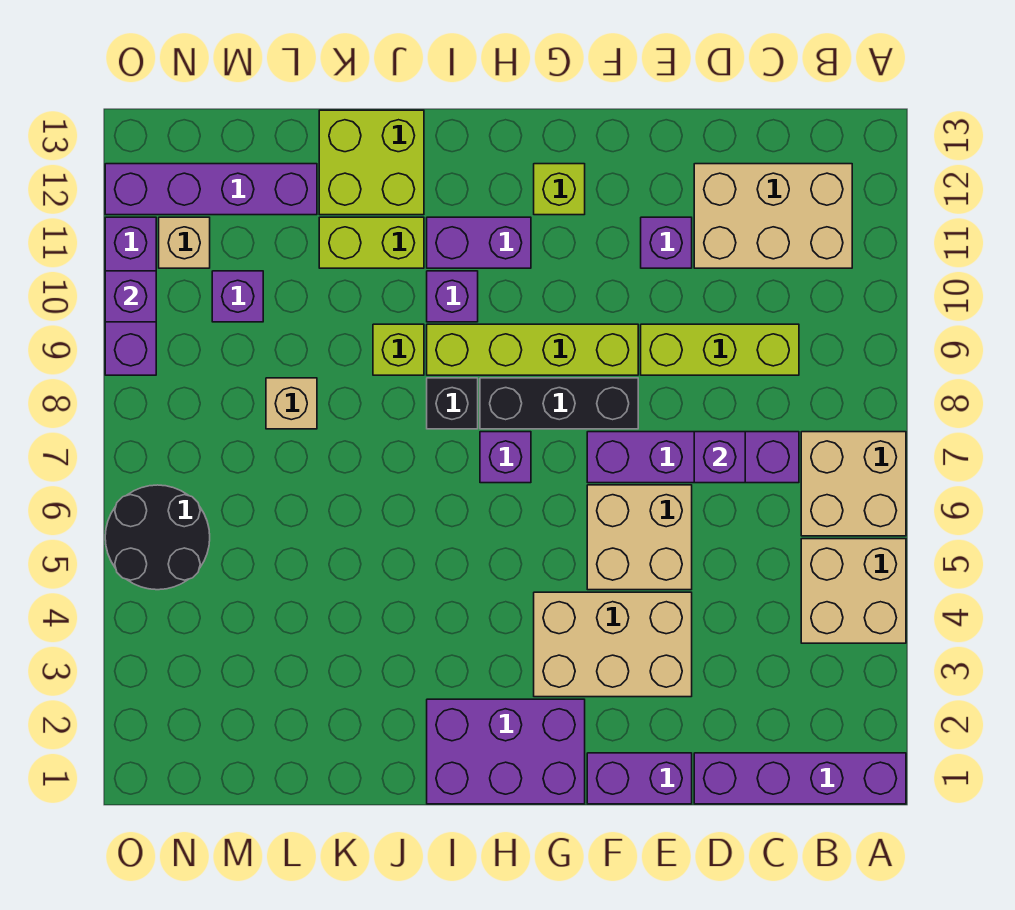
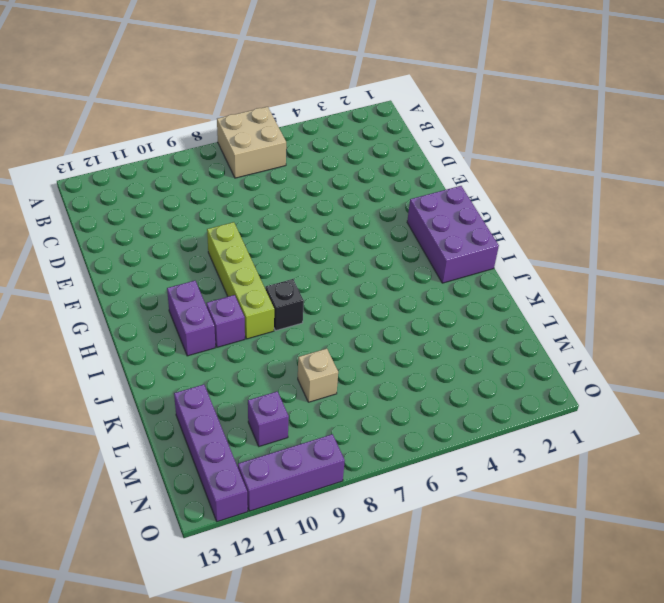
none -> purple brick A1:D1 level 1
none -> tan brick A4:B5 level 1
none -> tan brick B11:D12 level 1

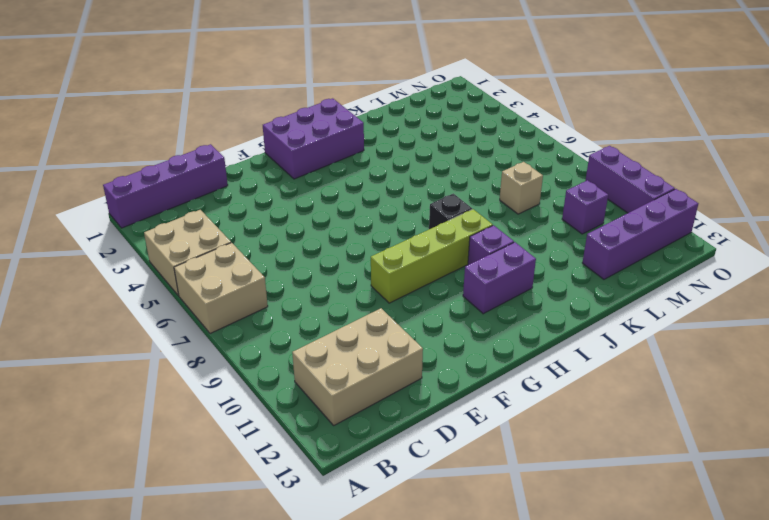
none -> purple brick C7:F7 level 1
none -> lime brick C9:E9 level 1
none -> purple brick E1:F1 level 1

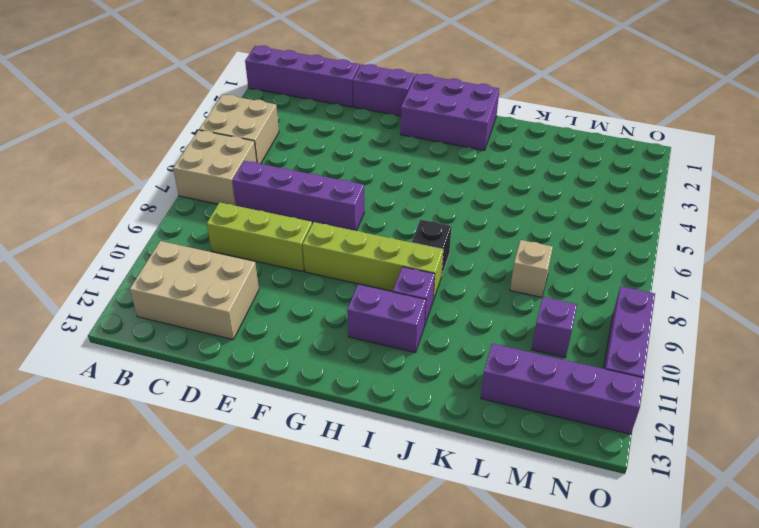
none -> tan brick E3:G4 level 1
none -> tan brick E5:F6 level 1
none -> purple brick E11 level 1

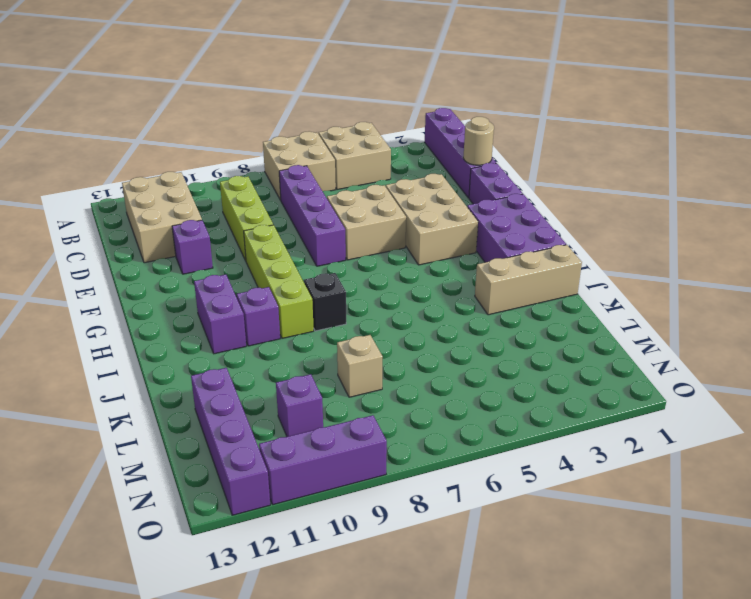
tan round brick D1 level 2 -> none
tan brick J1:J3 level 1 -> none
none -> black brick F8:H8 level 1
none -> lime brick G12 level 1
none -> purple brick H7 level 1

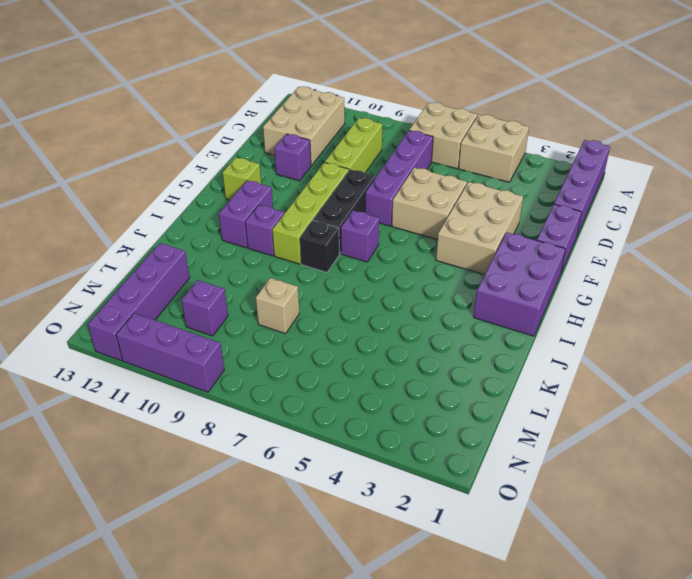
none -> lime brick J9 level 1
none -> lime brick J11:K11 level 1
none -> lime brick J12:K13 level 1

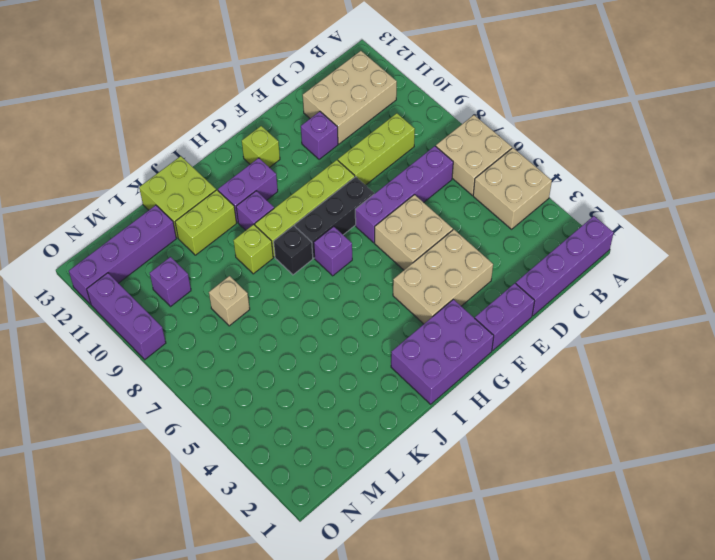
none -> black round brick N5:O6 level 1
none -> tan brick N11 level 1
none -> purple brick D7 level 2

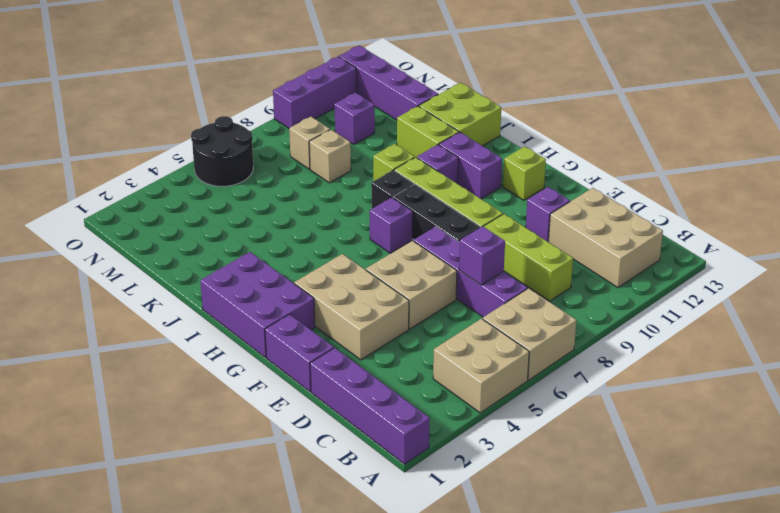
tan brick M8 level 1 -> tan brick N11 level 1
none -> purple brick O10 level 2

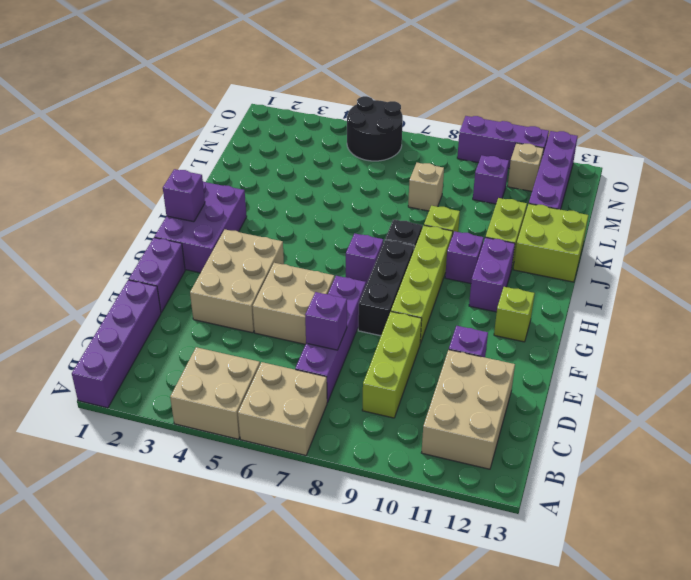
purple brick H1 level 2 -> purple brick O10 level 2

